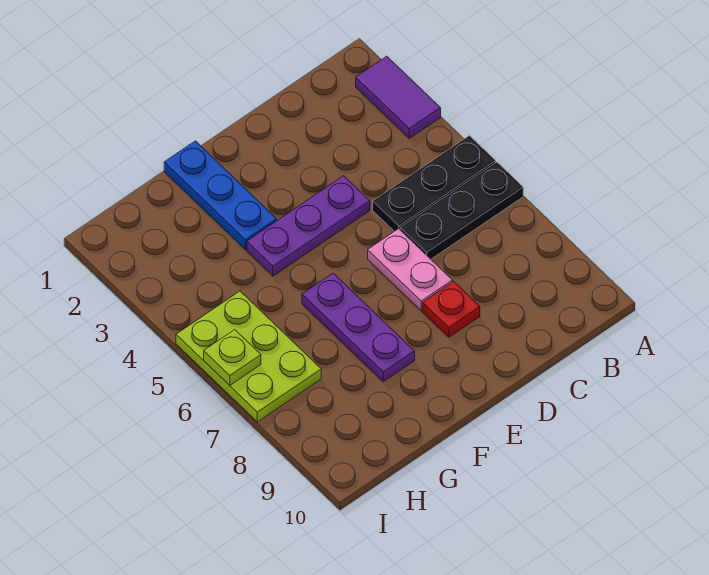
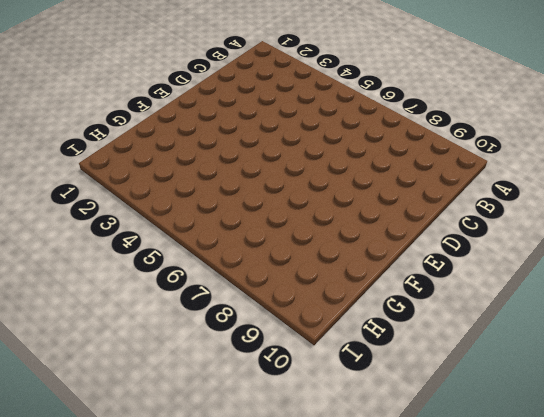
none -> purple tile A2:A3 level 1
none -> black plate A5:C5 level 1

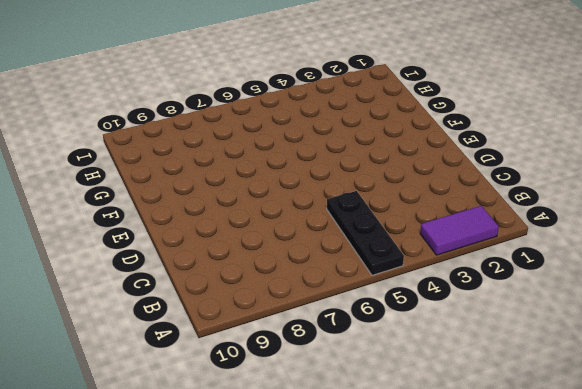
none -> black plate A6:C6 level 1
none -> purple plate D4:F4 level 1

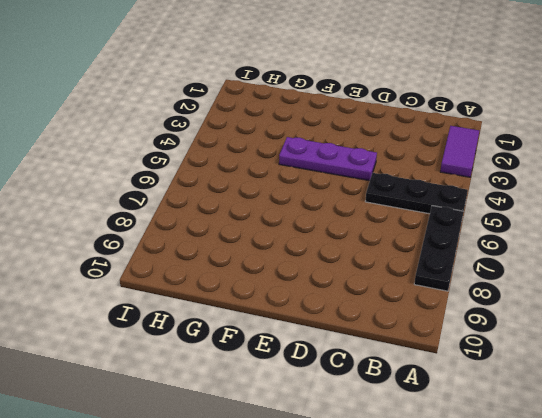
black plate A6:A8 level 1 -> black plate A6:C6 level 1
none -> pink plate D6:D7 level 1
none -> red plate D8 level 1

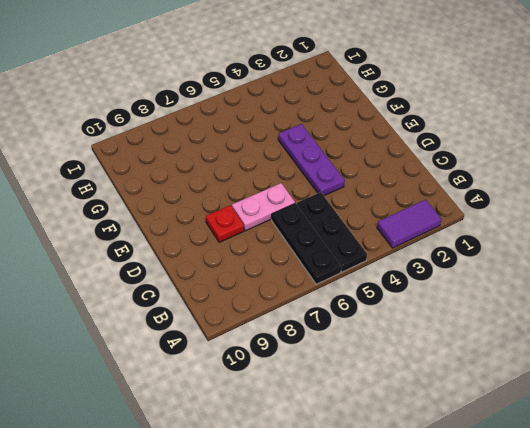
none -> blue plate F1:F3 level 1
none -> purple plate F6:F8 level 1

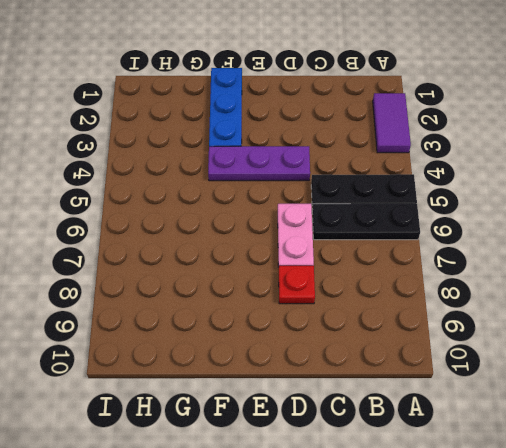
none -> purple plate F6:F8 level 1
none -> lime plate H5:I7 level 1

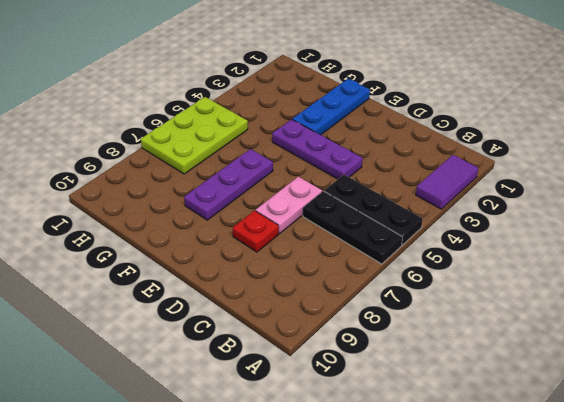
none -> lime plate I6 level 2

